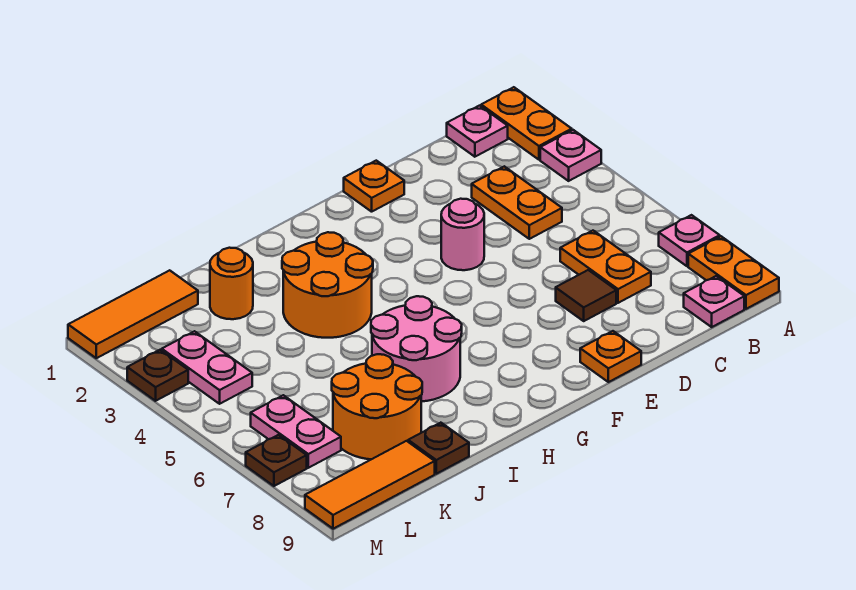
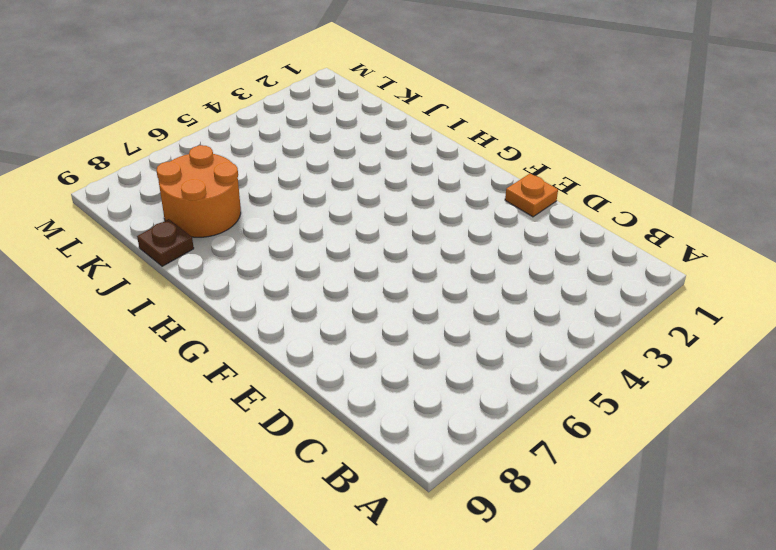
none -> orange plate A1:A2 level 1
none -> pink plate A3 level 1
none -> pink plate A7 level 1

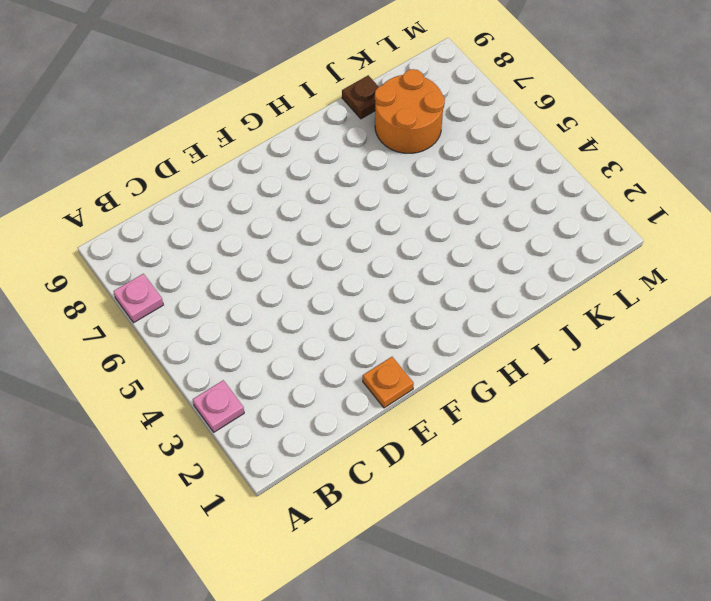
none -> orange plate A1:A2 level 1
none -> orange plate A8:A9 level 1
none -> pink plate B1 level 1

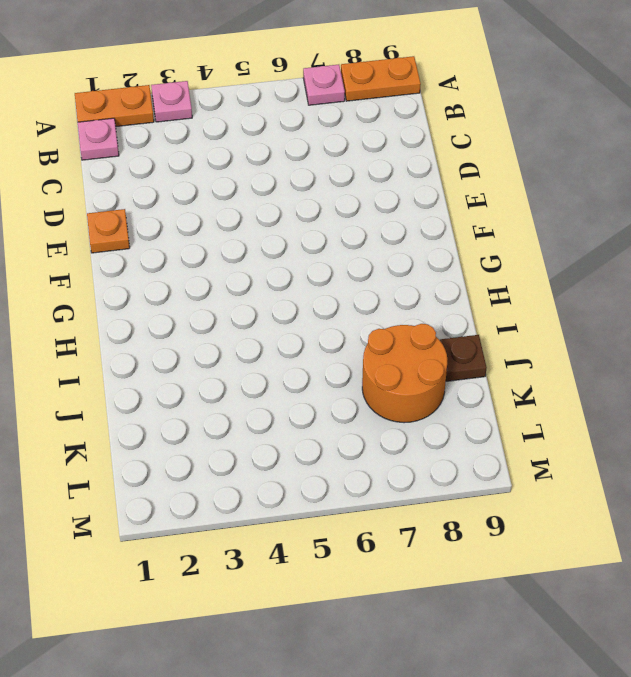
none -> pink plate B9 level 1
none -> orange plate C3:C4 level 1
none -> orange plate C6:C7 level 1

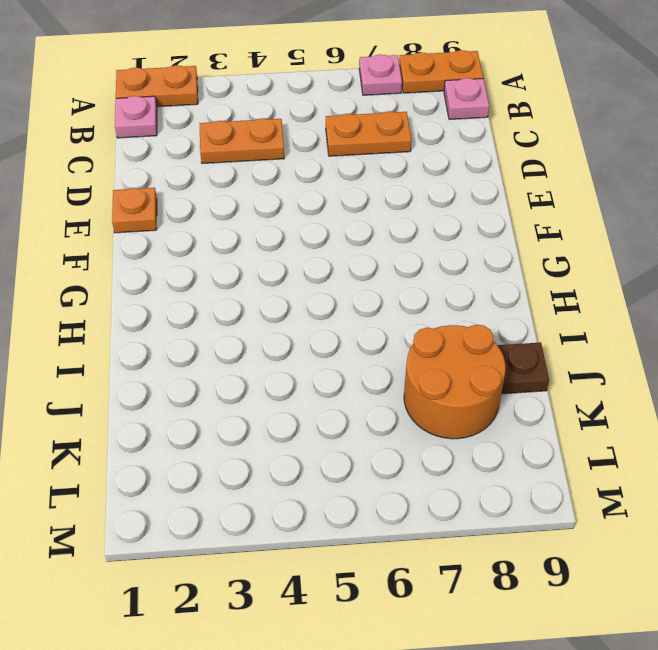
none -> pink plate A3 level 1
none -> brown tile D7 level 1
none -> pink round brick E4 level 1

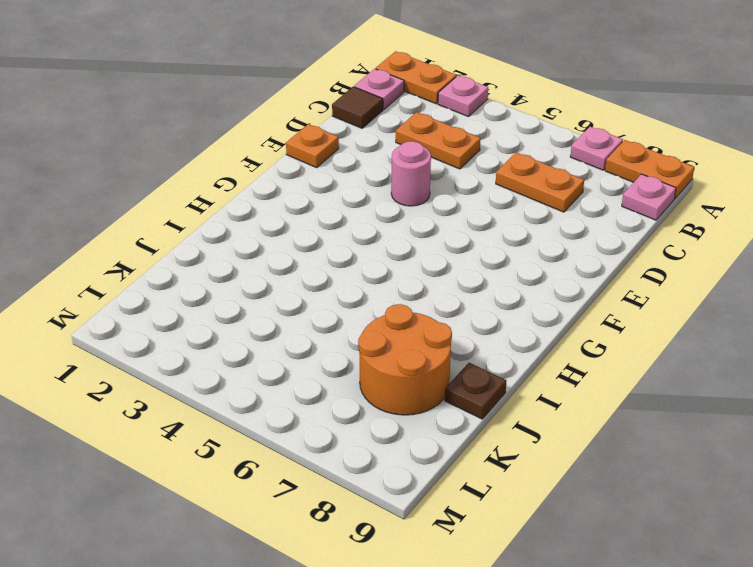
brown tile C1 level 1 -> brown tile D7 level 1
none -> orange plate E9 level 1
none -> orange round brick H3:I4 level 1
none -> pink round brick H6:I7 level 1

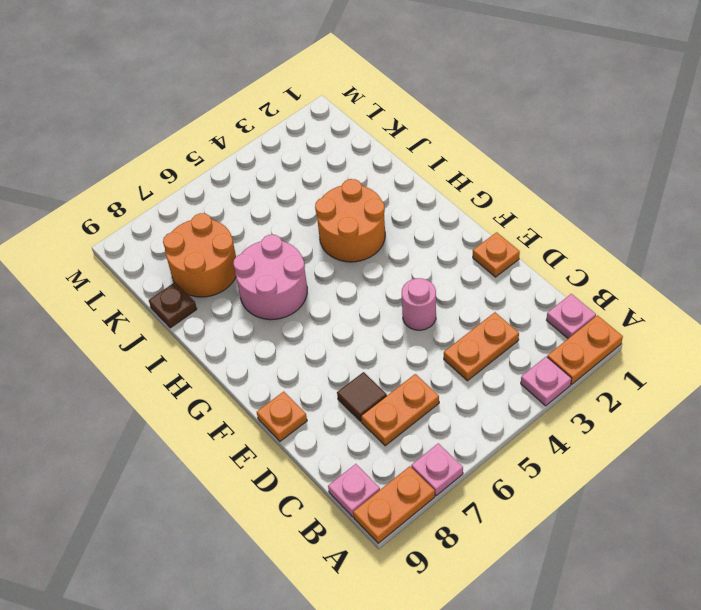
none -> orange round brick J2 level 1
none -> orange tile K1:M1 level 1
none -> orange tile K9:M9 level 1

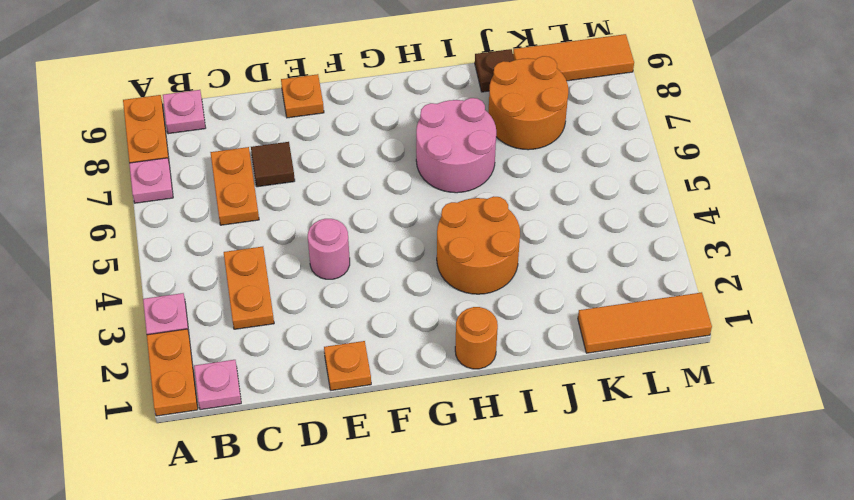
orange round brick H1 level 1 -> orange round brick J2 level 1
none -> pink plate L3:L4 level 1
none -> pink plate L6:L7 level 1
none -> brown plate M3 level 1

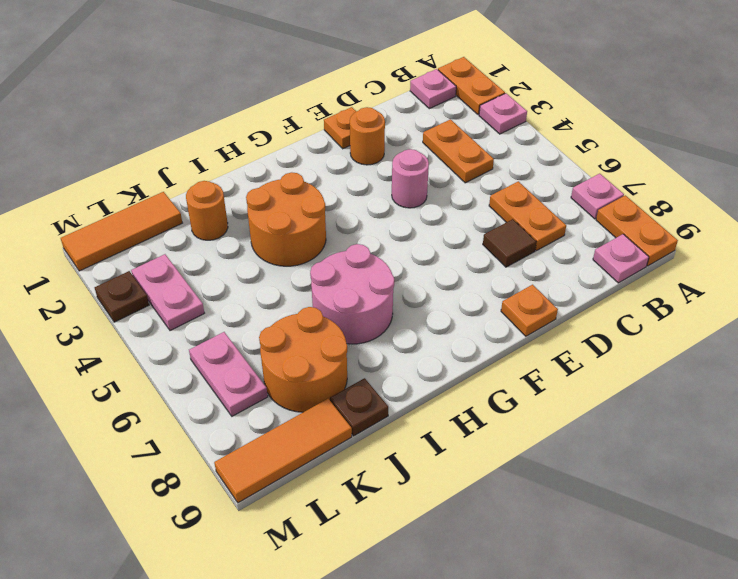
orange round brick E2 level 1 -> none
none -> brown plate M7 level 1

